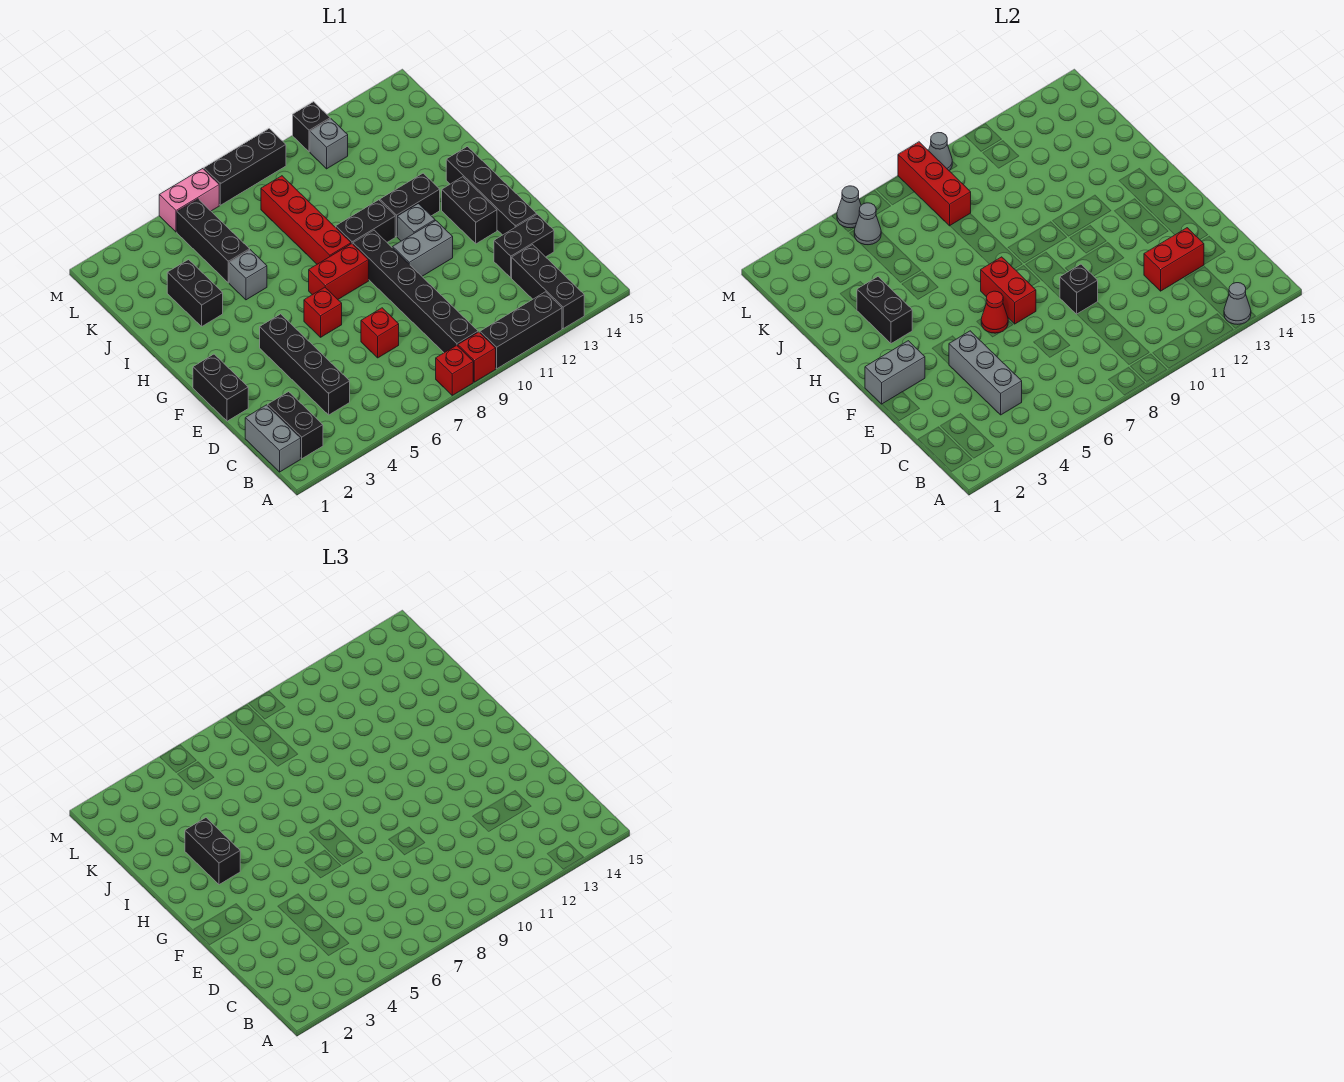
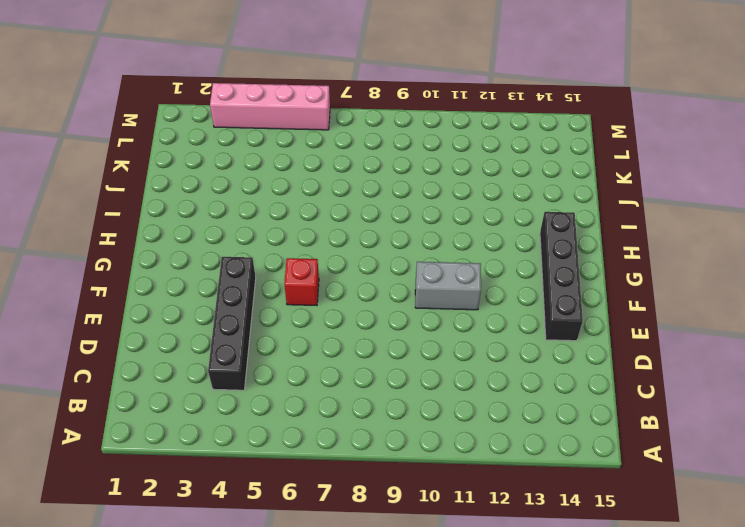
pink brick M3:M6 level 1 -> pink brick M5:M6 level 1
none -> red brick A8 level 1
none -> red brick A9 level 1
none -> black brick A10:A12 level 1
none -> black brick A13:C13 level 1

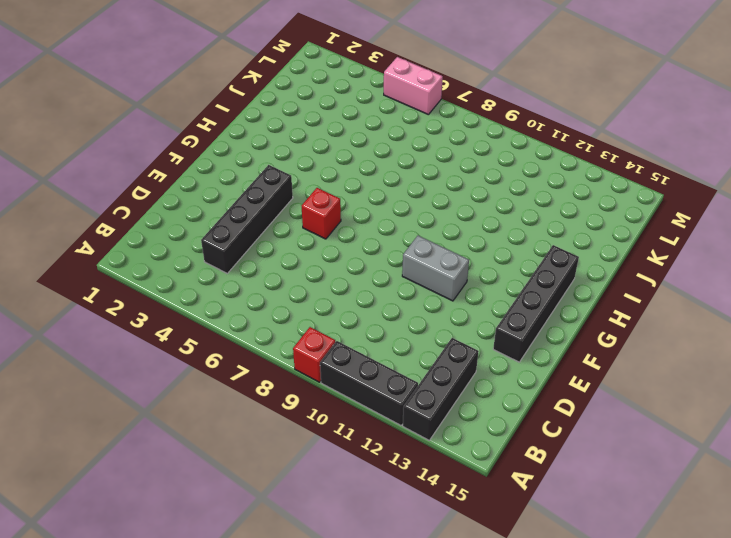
none -> red brick A8 level 1
none -> grey brick B1:C1 level 1
none -> black brick B2:C2 level 1
none -> black brick B9:G9 level 1

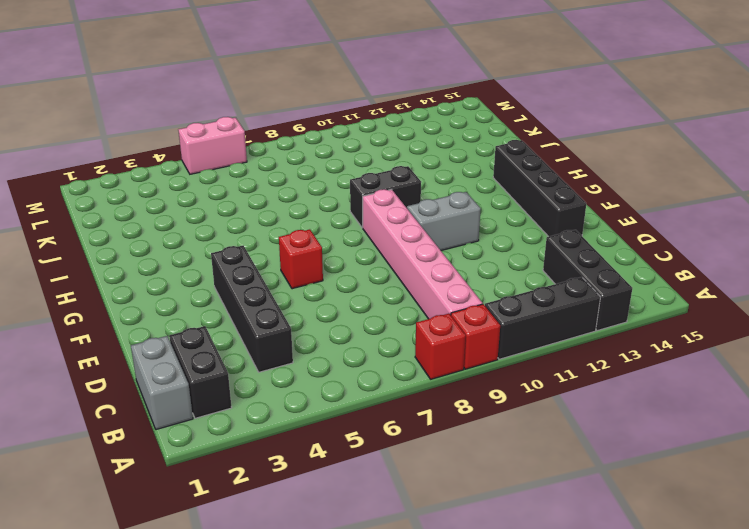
pink brick B9:G9 level 1 -> black brick B9:G9 level 1
none -> red brick D7 level 1
none -> black brick D13:D14 level 1
none -> black brick E1:F1 level 1
none -> black brick F13:G13 level 1

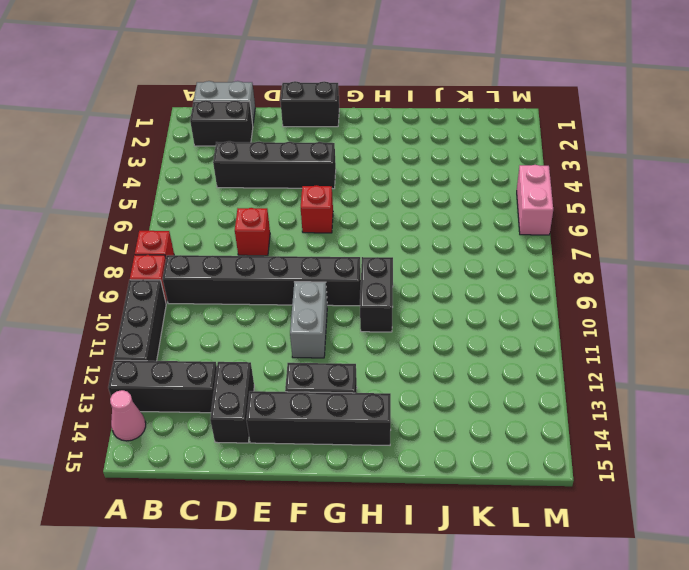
pink cone A14 level 1 -> none
none -> red brick G7:G8 level 1
none -> grey brick G11 level 1
none -> red brick H8:K8 level 1
none -> black brick H11:H12 level 1

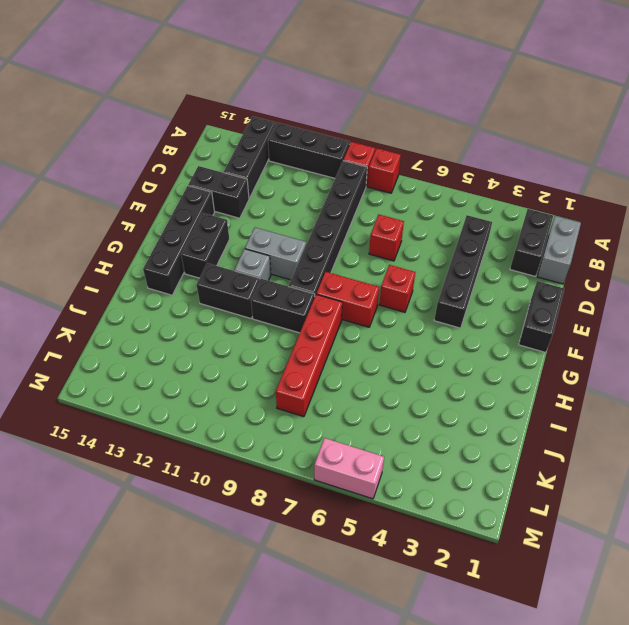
none -> black brick I3:J3 level 1
none -> grey brick I5 level 1
none -> black brick J5:L5 level 1
none -> grey brick L11 level 1

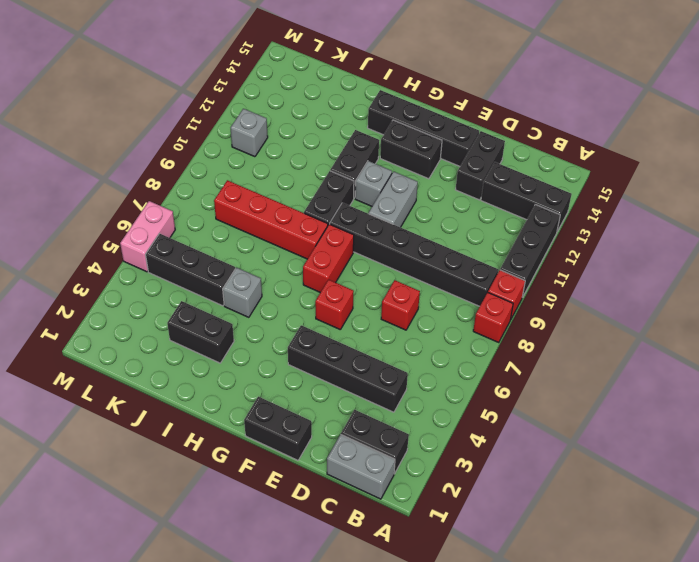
none -> black brick M7:M9 level 1
none -> black brick M11 level 1
none -> grey cone A13 level 2
none -> grey brick C4:E4 level 2

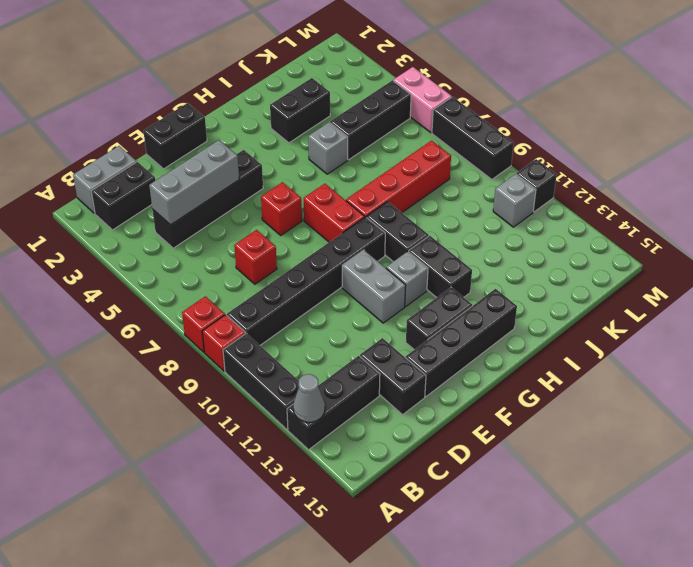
none -> red brick D12:D13 level 2
none -> black brick E9 level 2
none -> grey brick F1:F2 level 2
none -> red cone F6 level 2

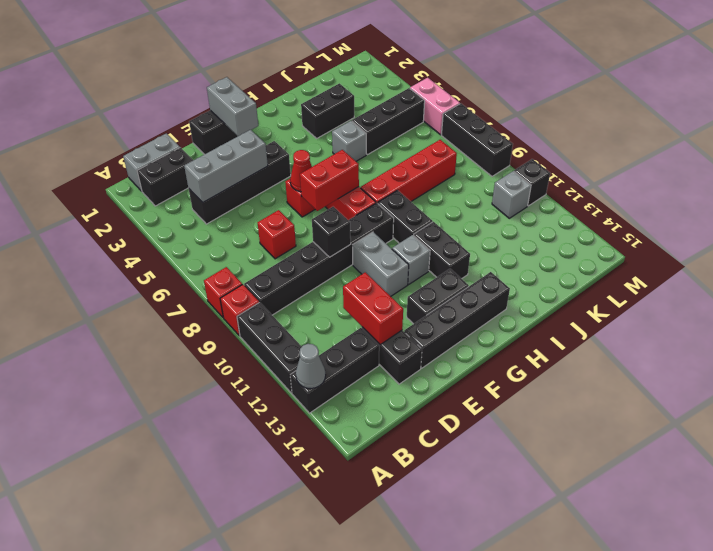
none -> black brick H3:I3 level 2
none -> red brick K8:M8 level 2
none -> grey cone L5 level 2
none -> grey cone M5 level 2

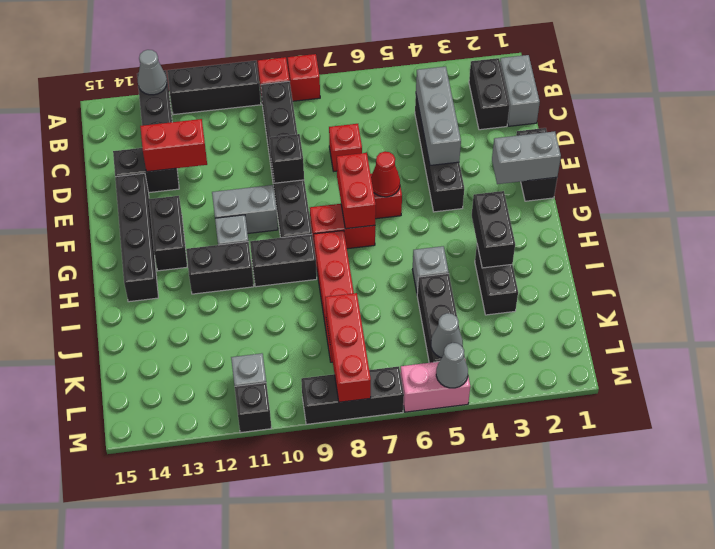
none -> grey cone M9 level 2
none -> black brick H3:I3 level 3

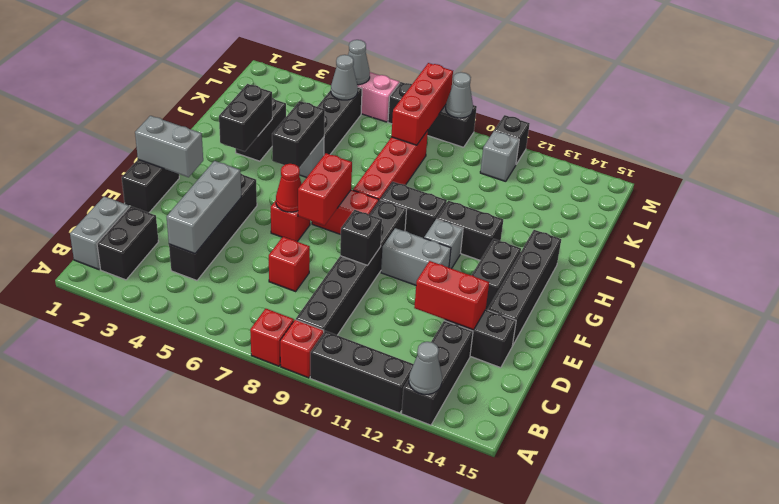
black brick H5:I5 level 2 -> black brick H3:I3 level 3

